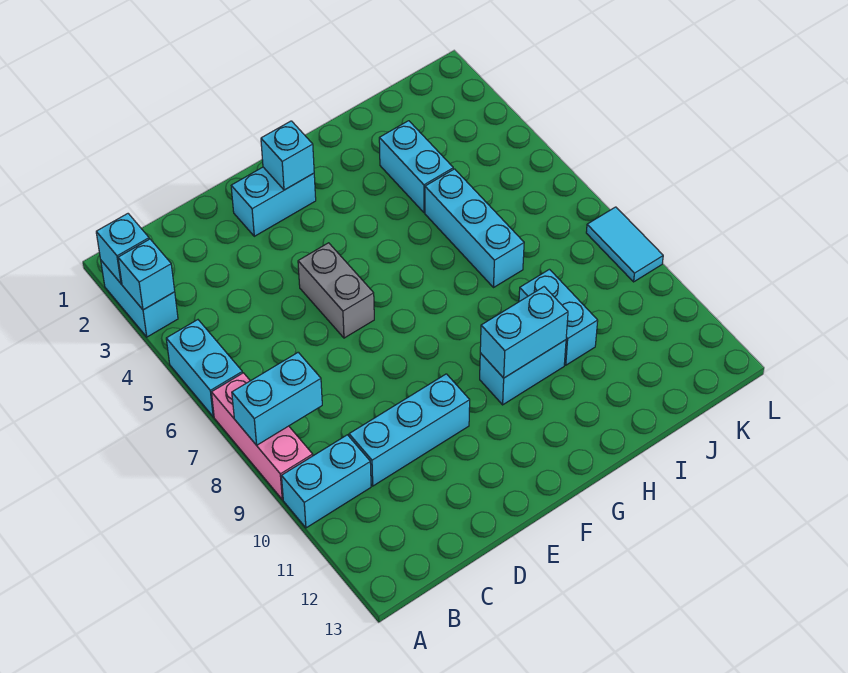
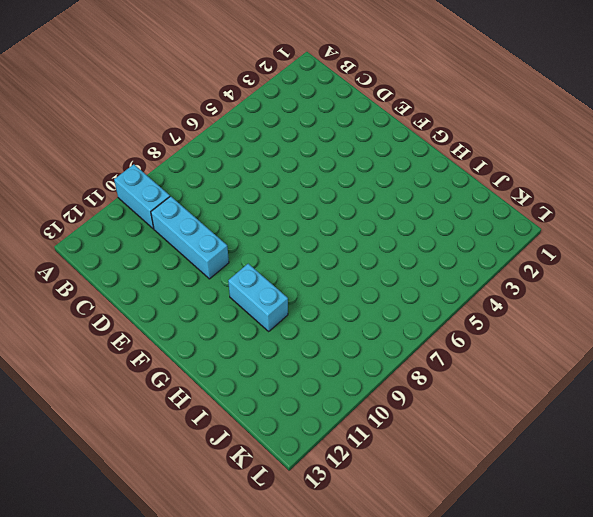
none -> cyan brick A2:A3 level 1
none -> cyan brick A5:A6 level 1
none -> pink brick A7:A9 level 1

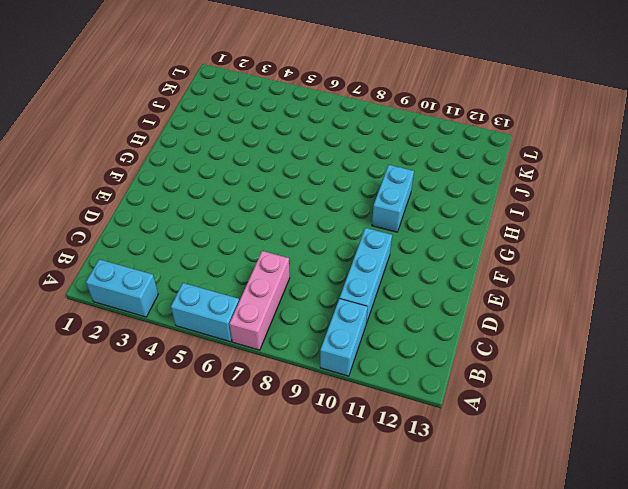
pink brick A7:C7 level 1 -> pink brick A7:A9 level 1
none -> cyan brick E2:F2 level 1
none -> grey brick E5:E6 level 1
none -> cyan brick I3:I4 level 1

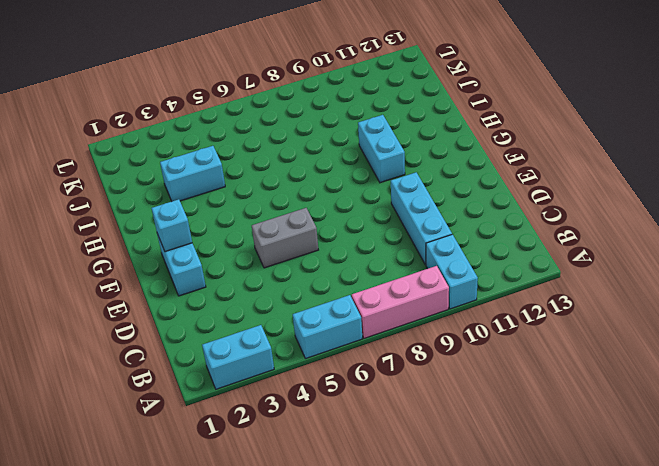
none -> cyan brick I5:I7 level 1
none -> cyan brick I9:I10 level 1
none -> cyan tile L8:L9 level 1

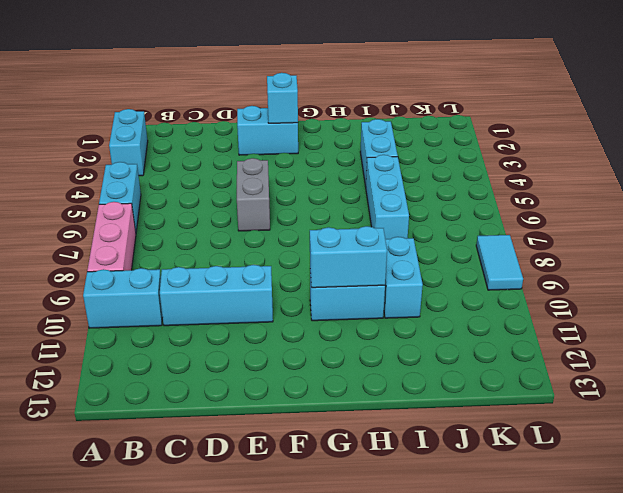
none -> cyan brick A2 level 2
none -> cyan brick A3 level 2
none -> cyan brick A8:B8 level 2

